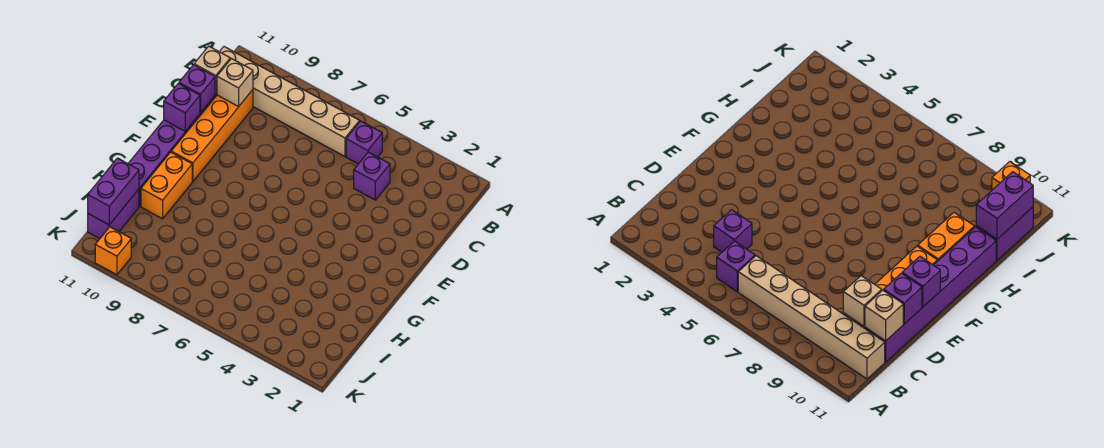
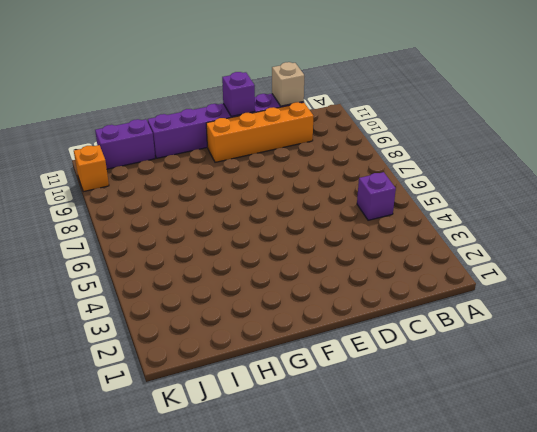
none -> tan brick B6:B11 level 1
none -> purple brick C4 level 1
none -> orange brick G10:H10 level 1

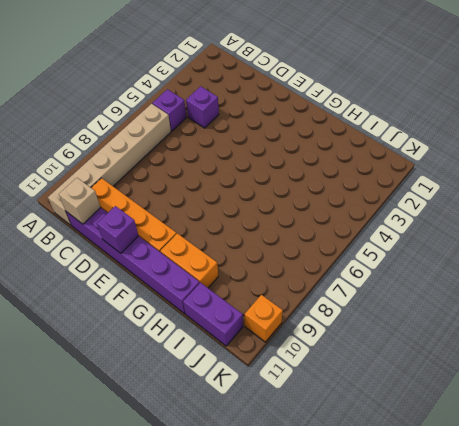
none -> tan brick C10 level 2
none -> purple brick D11 level 2
none -> purple brick I11:J11 level 2

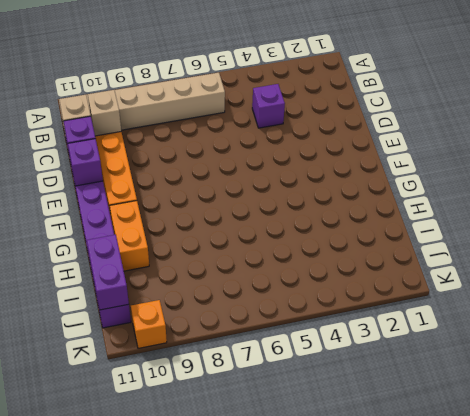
none -> purple brick B5 level 1

